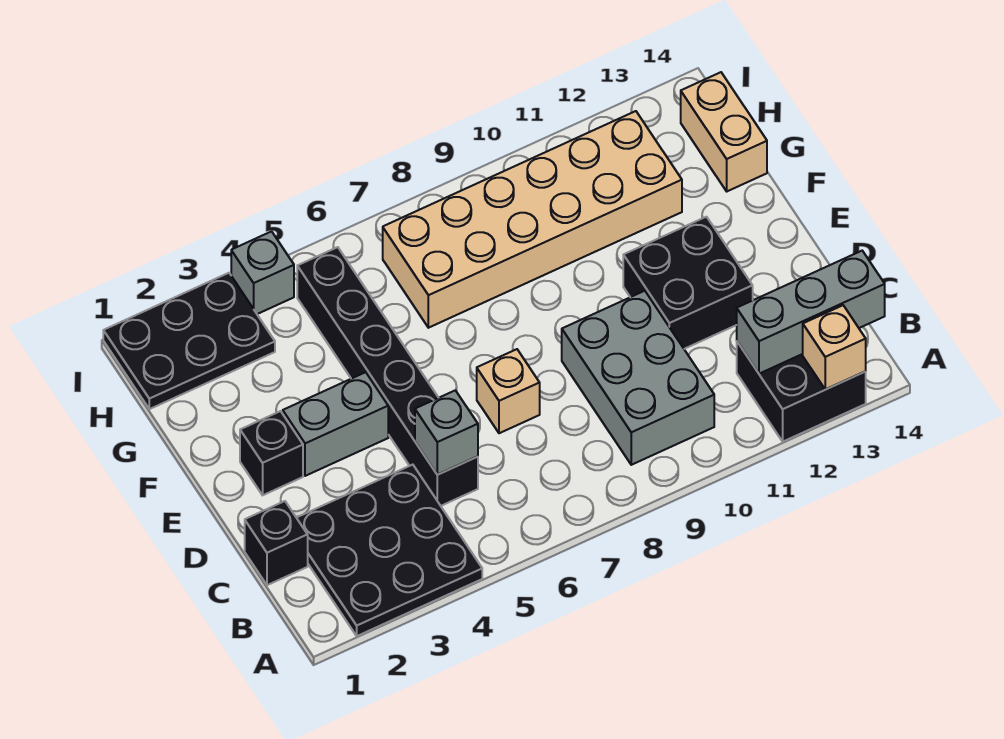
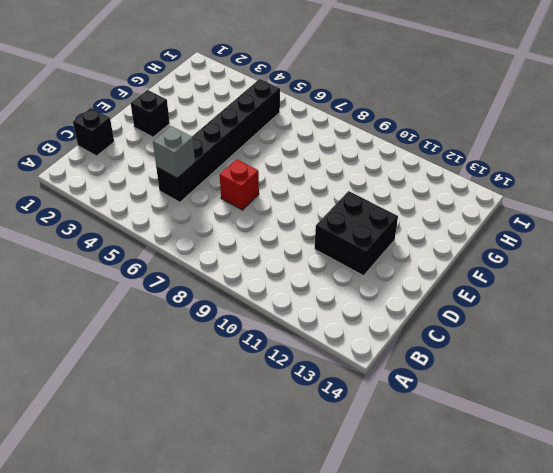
red brick D7 level 1 -> tan brick D7 level 1
none -> black plate A2:C4 level 1
none -> black brick A12:B13 level 1
none -> grey brick B9:D10 level 1

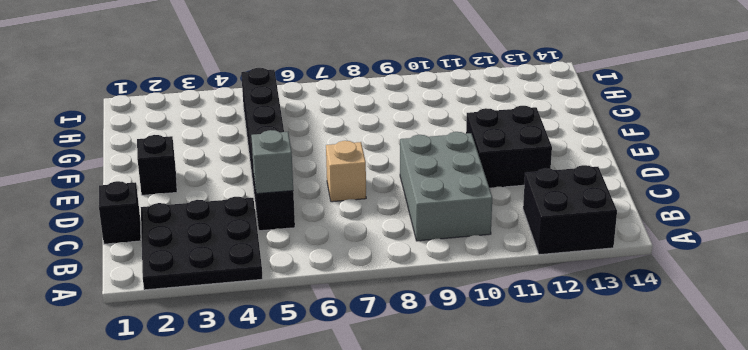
none -> grey brick E3:E4 level 1
none -> tan brick G7:H12 level 1
none -> tan brick G14:H14 level 1

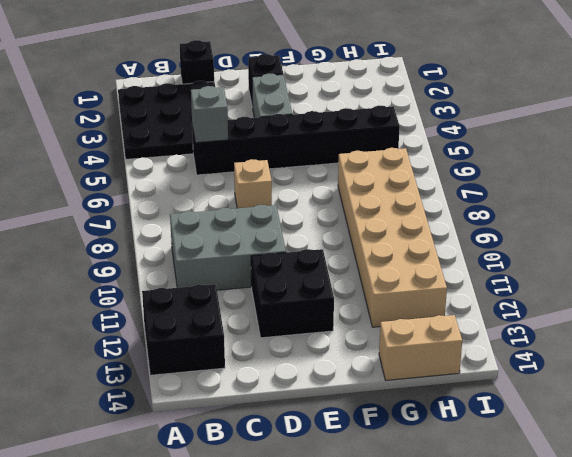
none -> black plate H1:I3 level 1
none -> grey brick I4 level 1
none -> tan brick A13 level 2

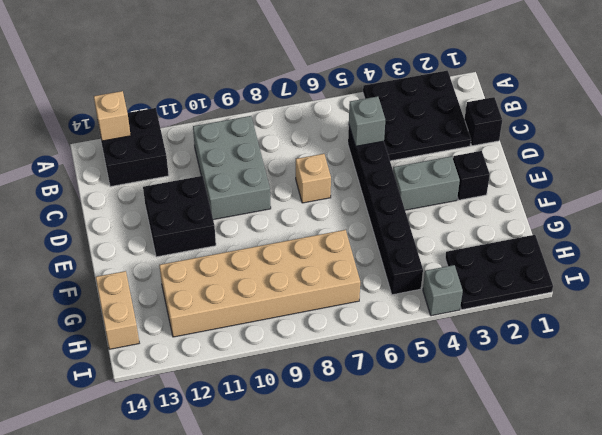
none -> grey brick B12:B14 level 2

